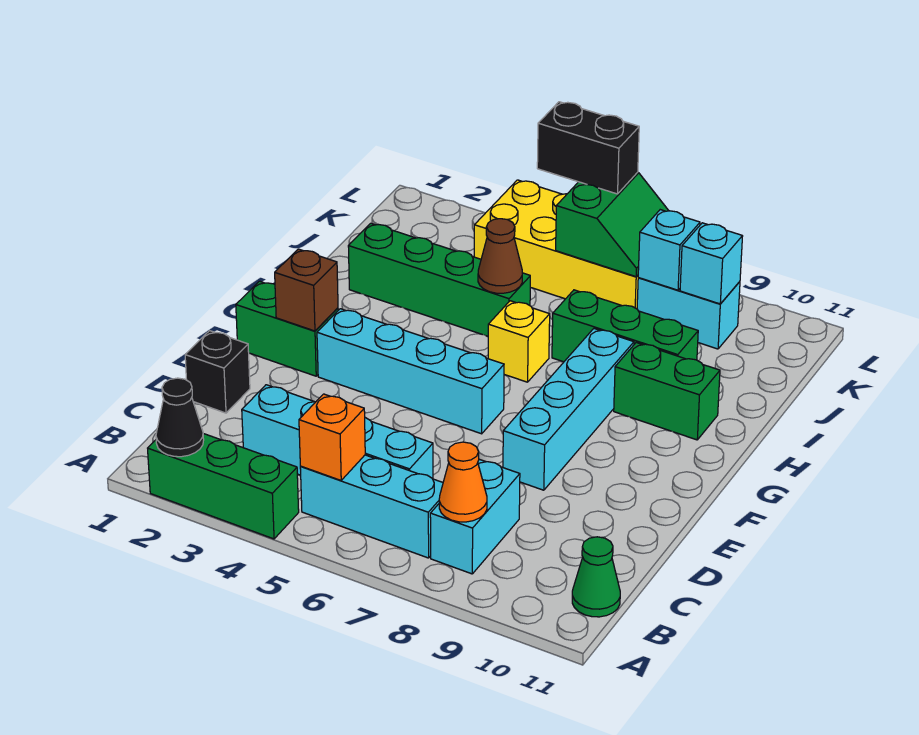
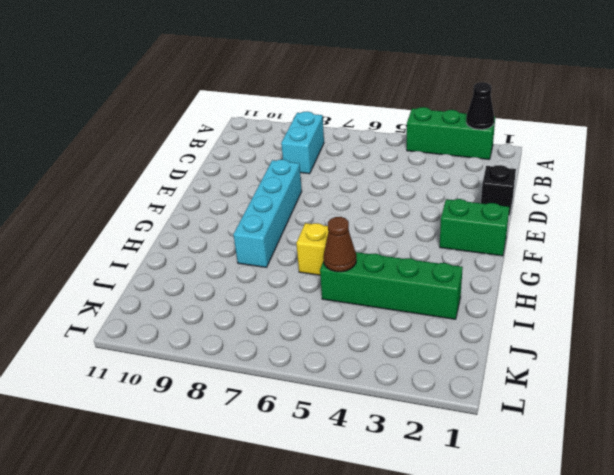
none -> cyan brick B5:B7 level 1
none -> green cone B11 level 1
none -> cyan brick C3:C6 level 1

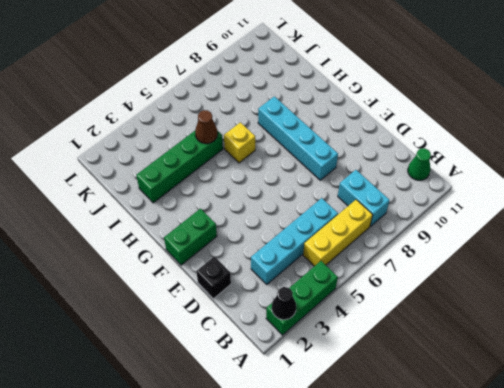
yellow brick B5:B7 level 1 -> cyan brick B5:B7 level 1
none -> cyan brick F3:F6 level 1
none -> green brick H9:H10 level 1
none -> green brick I7:I9 level 1

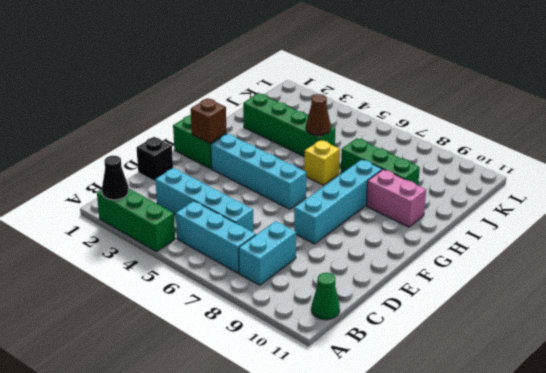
pink brick H9:H10 level 1 -> green brick H9:H10 level 1
none -> yellow brick K4:L7 level 1
none -> cyan brick K8:K9 level 1
none -> orange brick B5 level 2

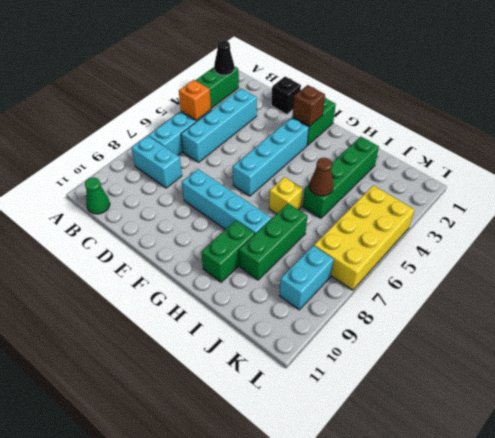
none -> orange cone B8 level 2
none -> green slope K6:L7 level 2 top 6
none -> cyan brick K8 level 2

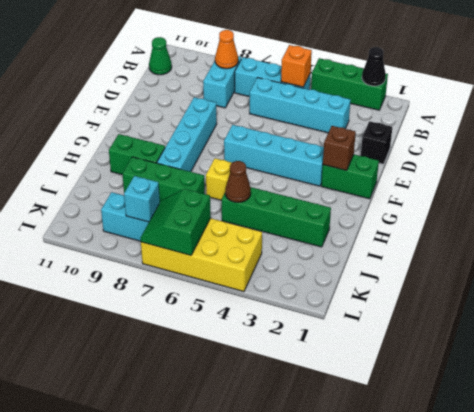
none -> cyan brick K9 level 2
none -> black brick L5:L6 level 3

